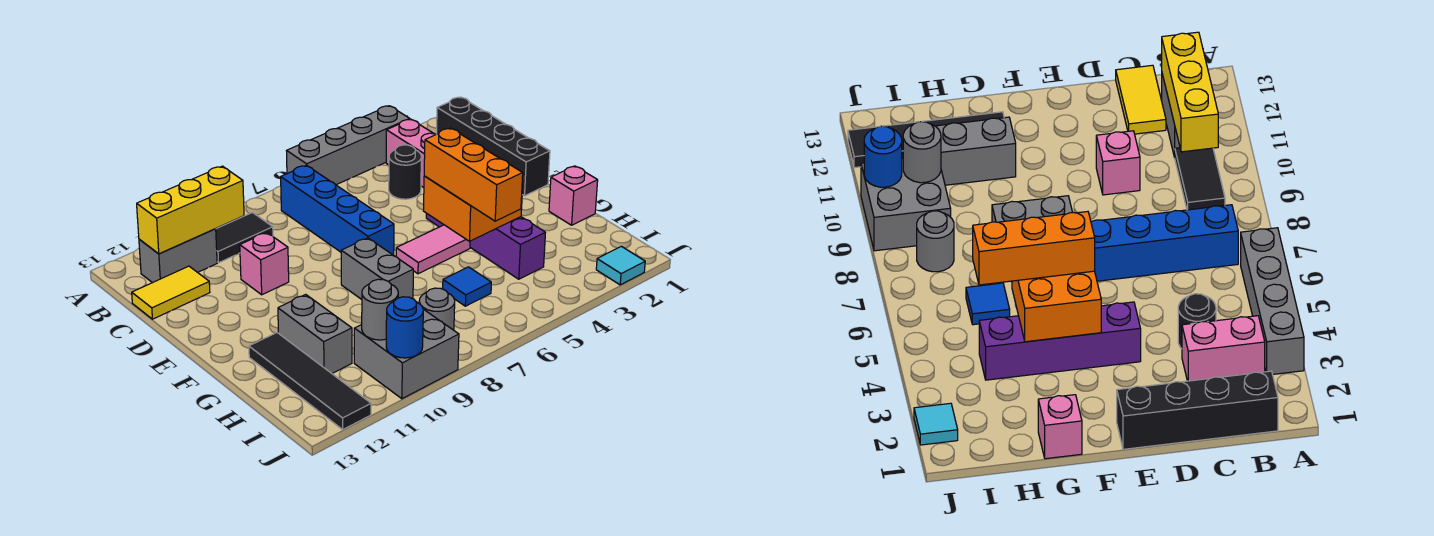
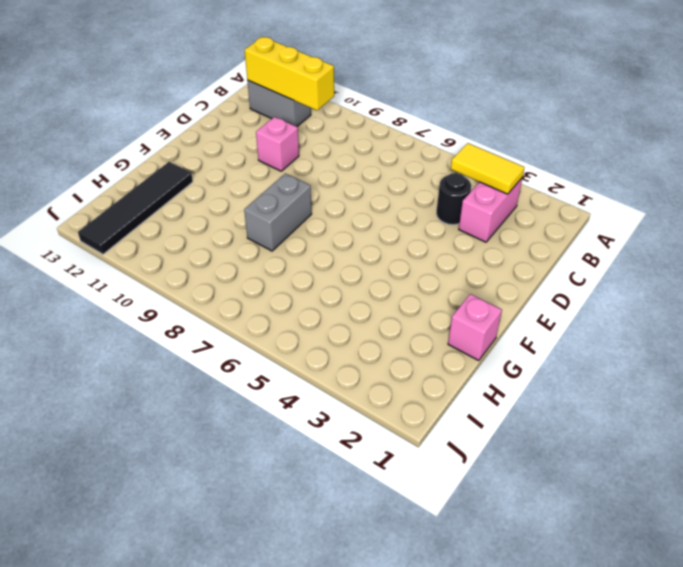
yellow tile B3:B4 level 2 -> yellow tile C12:C13 level 1
none -> grey brick A3:A6 level 1
none -> black brick B1:E1 level 1
none -> blue brick B7:E7 level 1

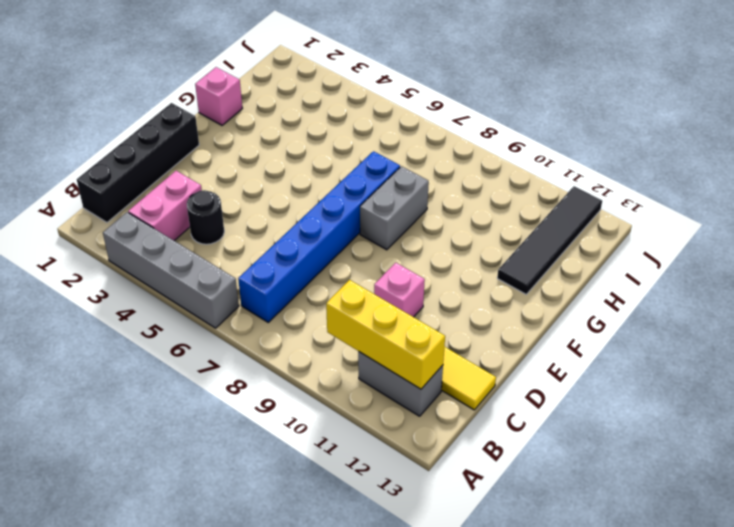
blue brick B7:G7 level 1 -> blue brick B7:E7 level 1
none -> black tile B9:B10 level 1
none -> purple brick E4:H4 level 1
none -> pink tile F5:F6 level 1

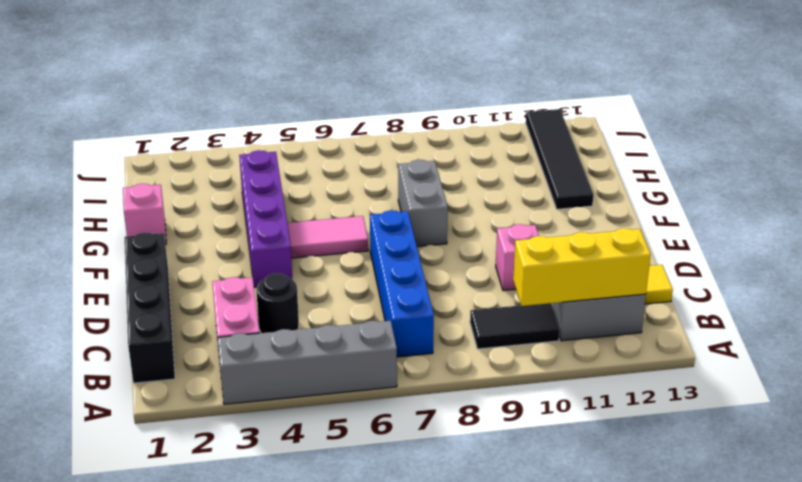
none -> grey brick G11:H11 level 1
none -> blue tile H6 level 1
none -> grey round brick I8 level 1

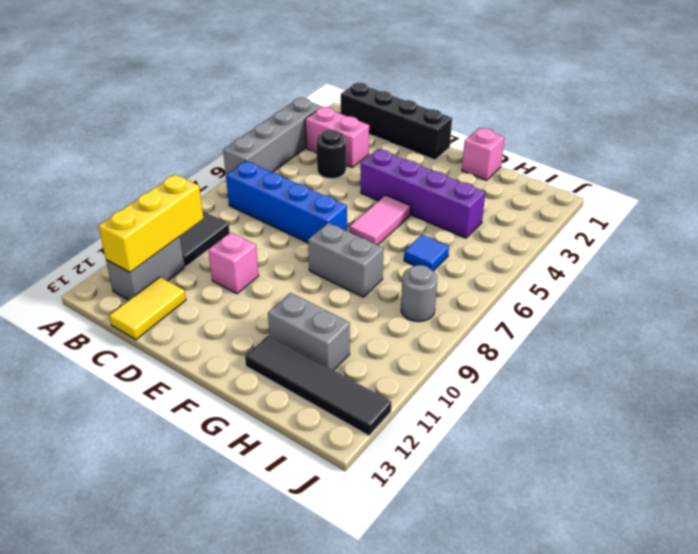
none -> grey brick I9:J10 level 1
none -> cyan tile J2 level 1
none -> orange brick F4:G5 level 2

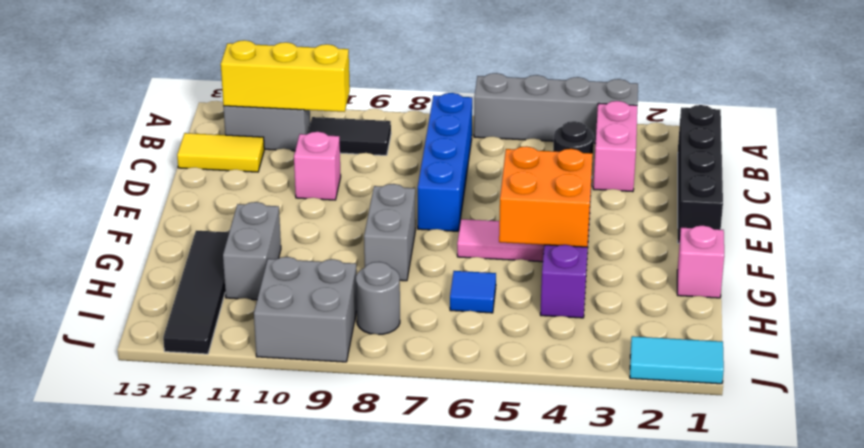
cyan tile J1:J2 level 1 -> cyan tile J2 level 1
none -> grey round brick I10 level 2
none -> blue round brick J10 level 2
none -> orange brick F5:H5 level 3

